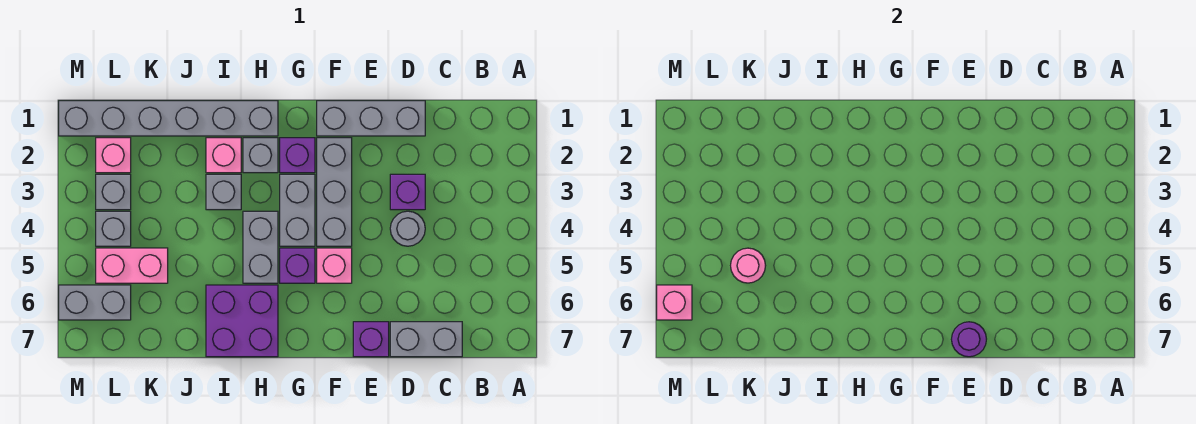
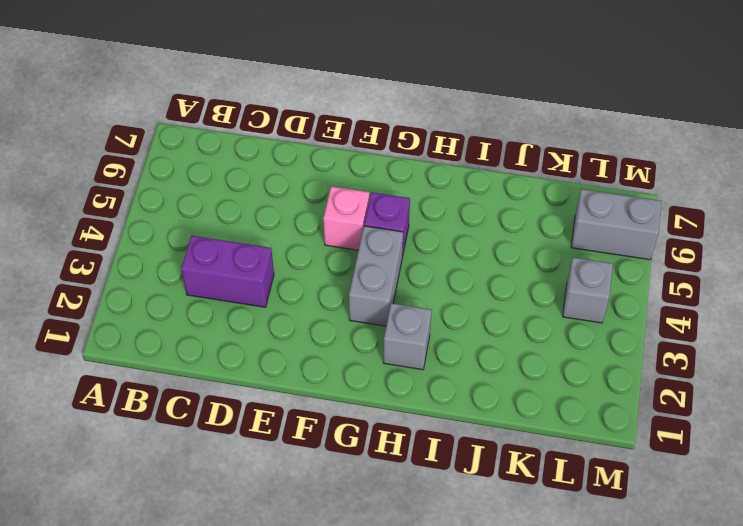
purple brick C3:D3 level 1 -> purple brick D3 level 1
none -> grey brick C7:D7 level 1
none -> grey brick D1:F1 level 1
none -> grey round brick D4 level 1

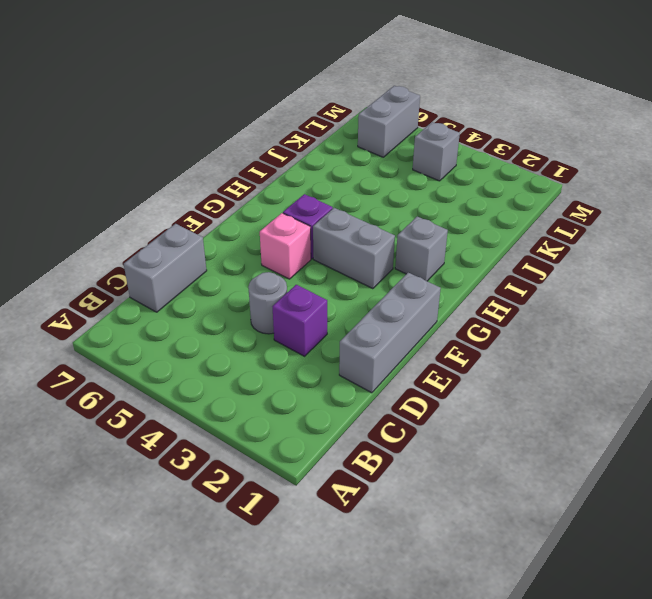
none -> purple brick E7 level 1
none -> grey brick F2:F4 level 1
none -> purple brick G2 level 1

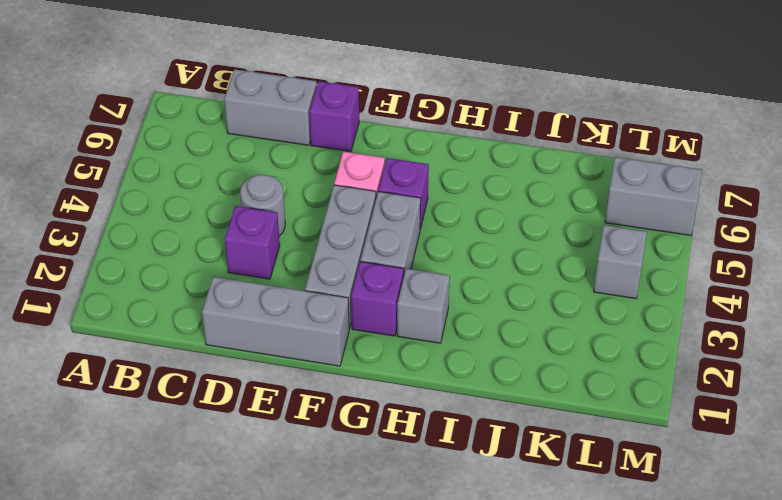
none -> grey brick H1:M1 level 1
none -> grey brick H4:H5 level 1
none -> purple brick H6:I7 level 1

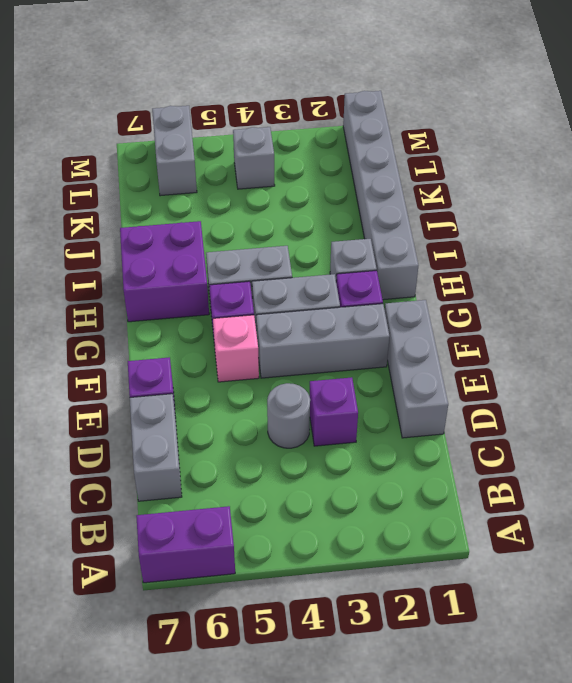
purple brick A6:A7 level 1 -> none
none -> pink brick I2 level 1
none -> grey brick I3 level 1
none -> pink brick K5:L5 level 1

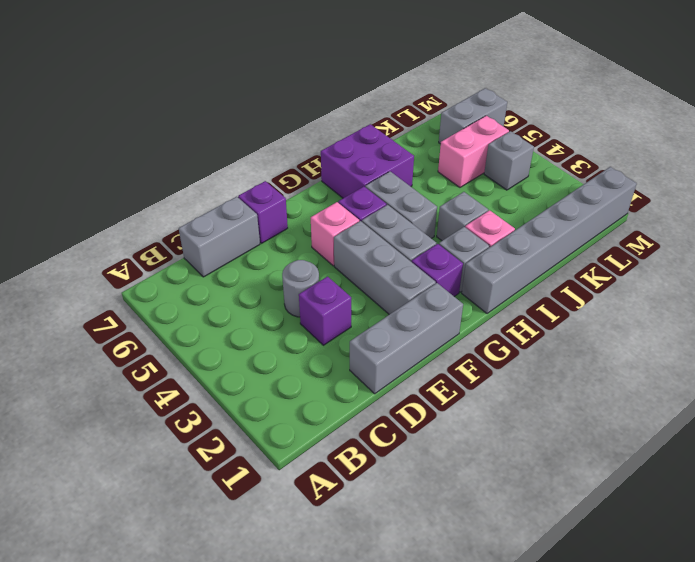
none -> pink brick L2 level 1
none -> grey brick L3 level 1
none -> purple round brick E7 level 2

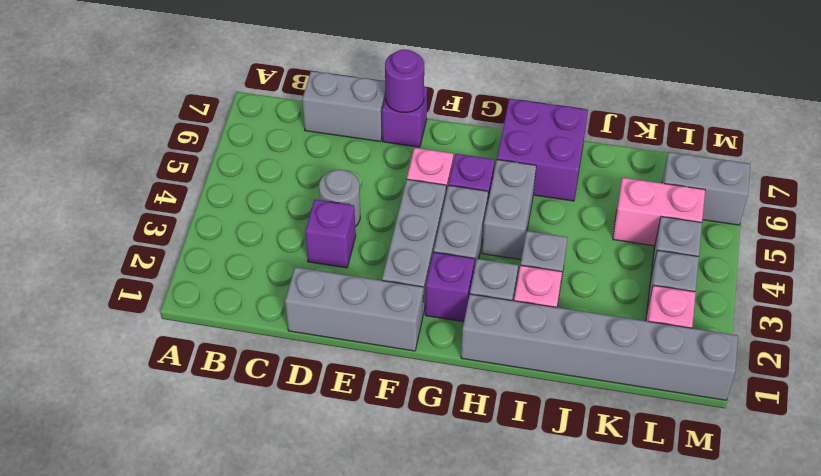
none -> pink round brick K5 level 2
none -> pink brick M6 level 2

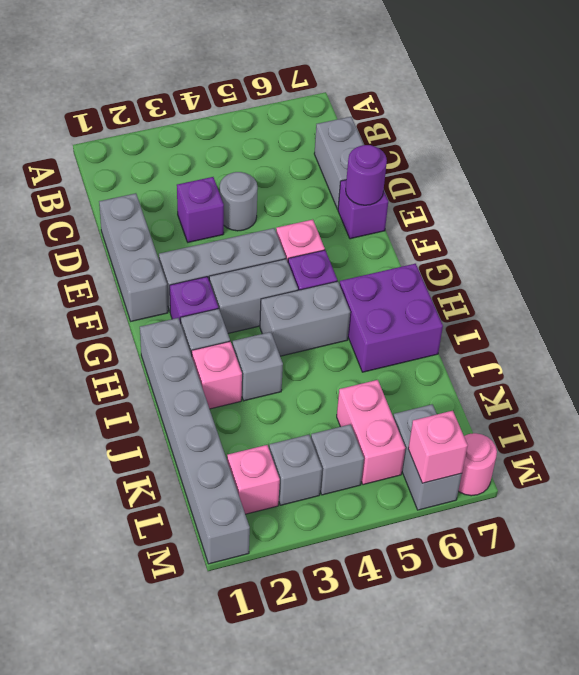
pink round brick M7 level 1 -> pink round brick K5 level 2

